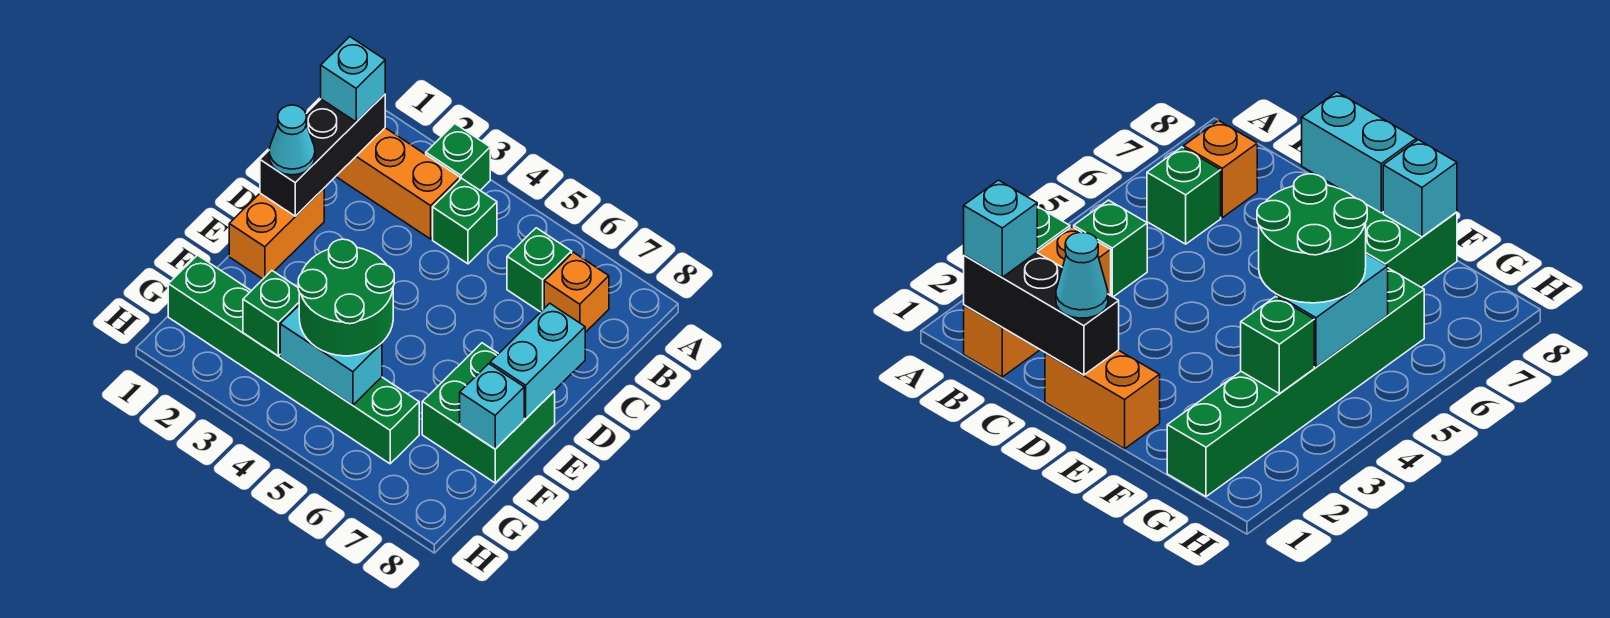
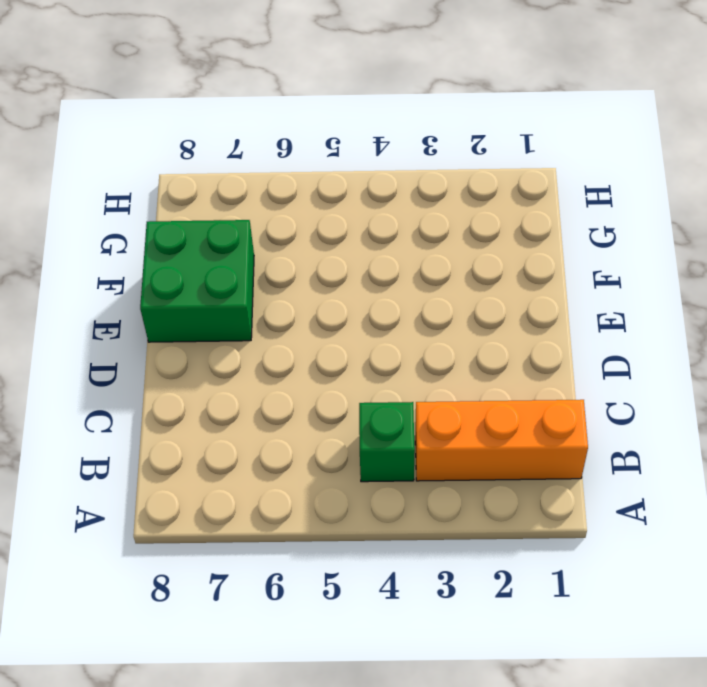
none -> green brick A3 level 1
none -> green brick B6 level 1
none -> orange brick B7 level 1

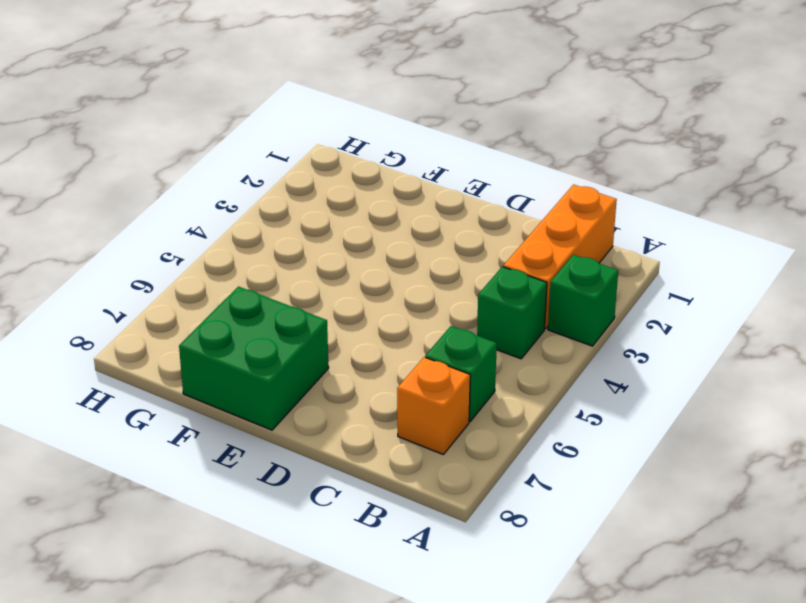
none -> orange brick D1:E1 level 1
none -> green brick G1:G6 level 1
none -> black brick B1:D1 level 2

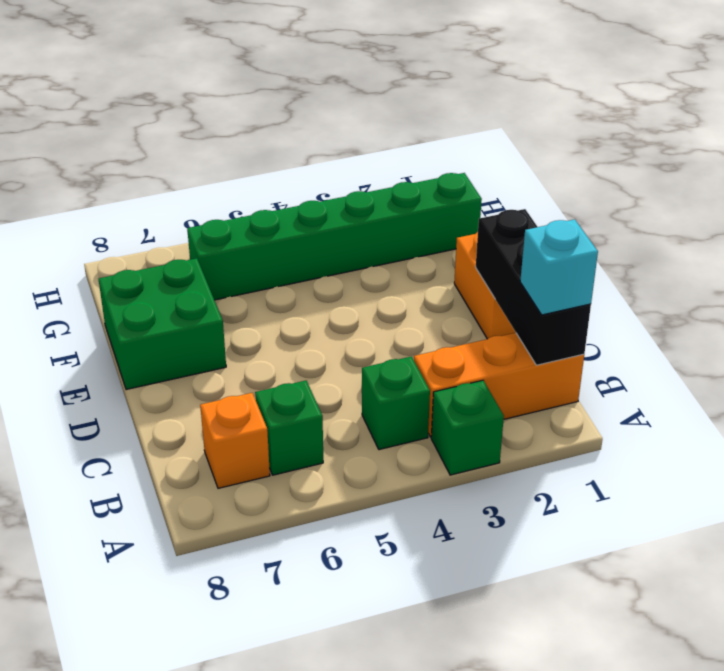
none -> cyan brick D8:E8 level 2
none -> cyan brick F8 level 2
none -> green brick G3 level 2

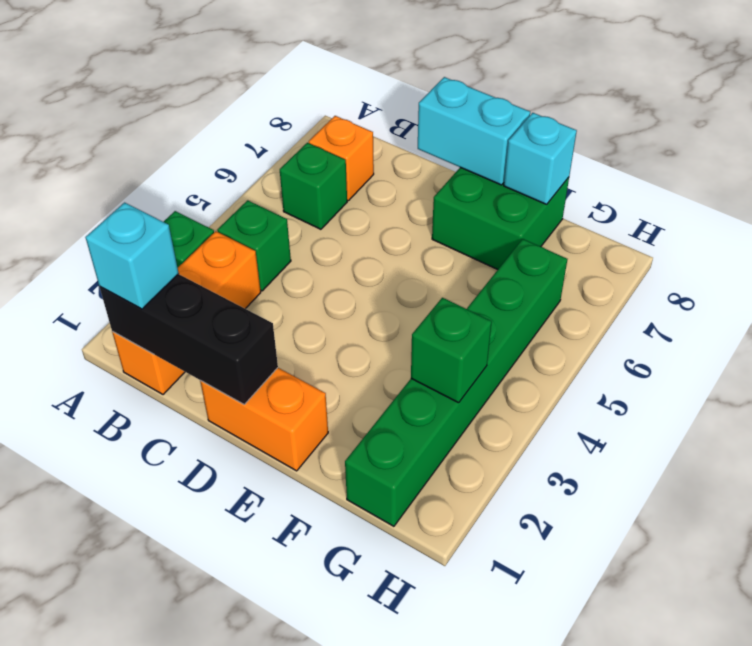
none -> cyan brick G4:G5 level 2
none -> cyan cone D1 level 3
none -> green round brick F4:G5 level 3

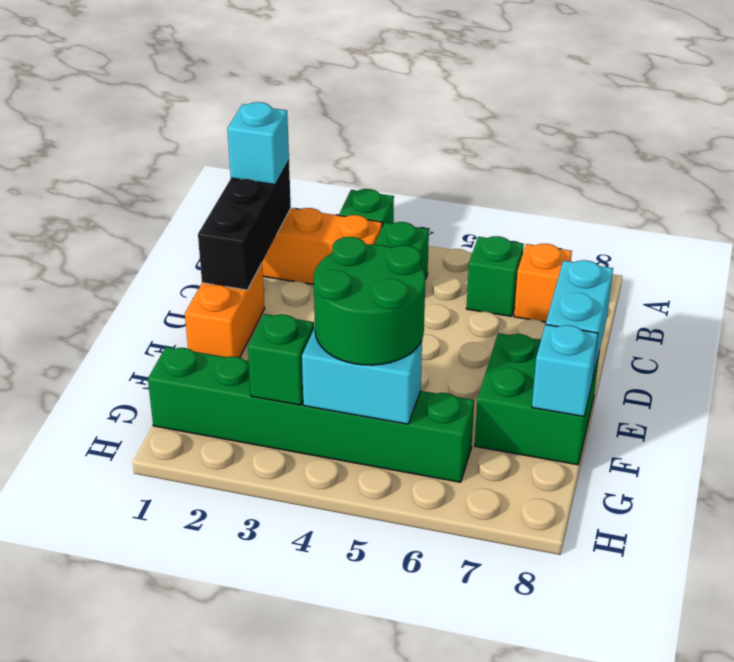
none -> cyan cone D1 level 3

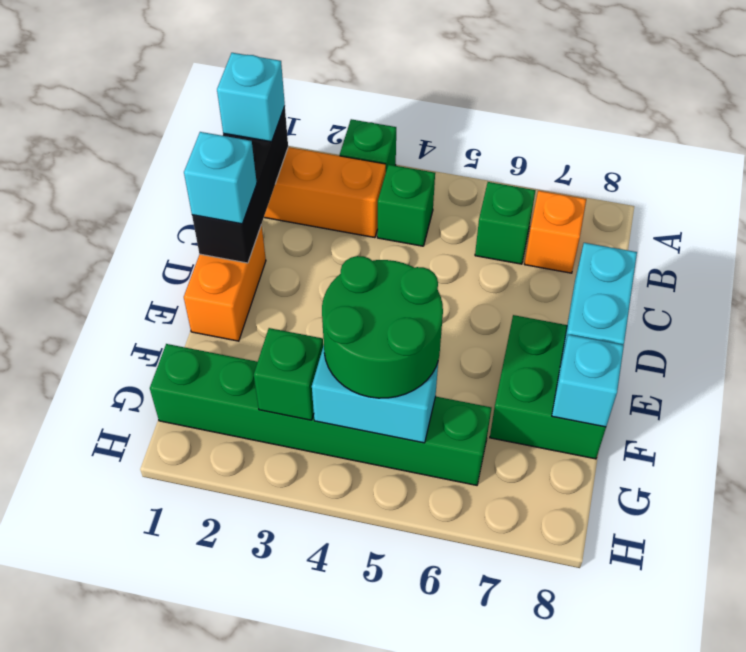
cyan brick D1 level 3 -> cyan cone D1 level 3

